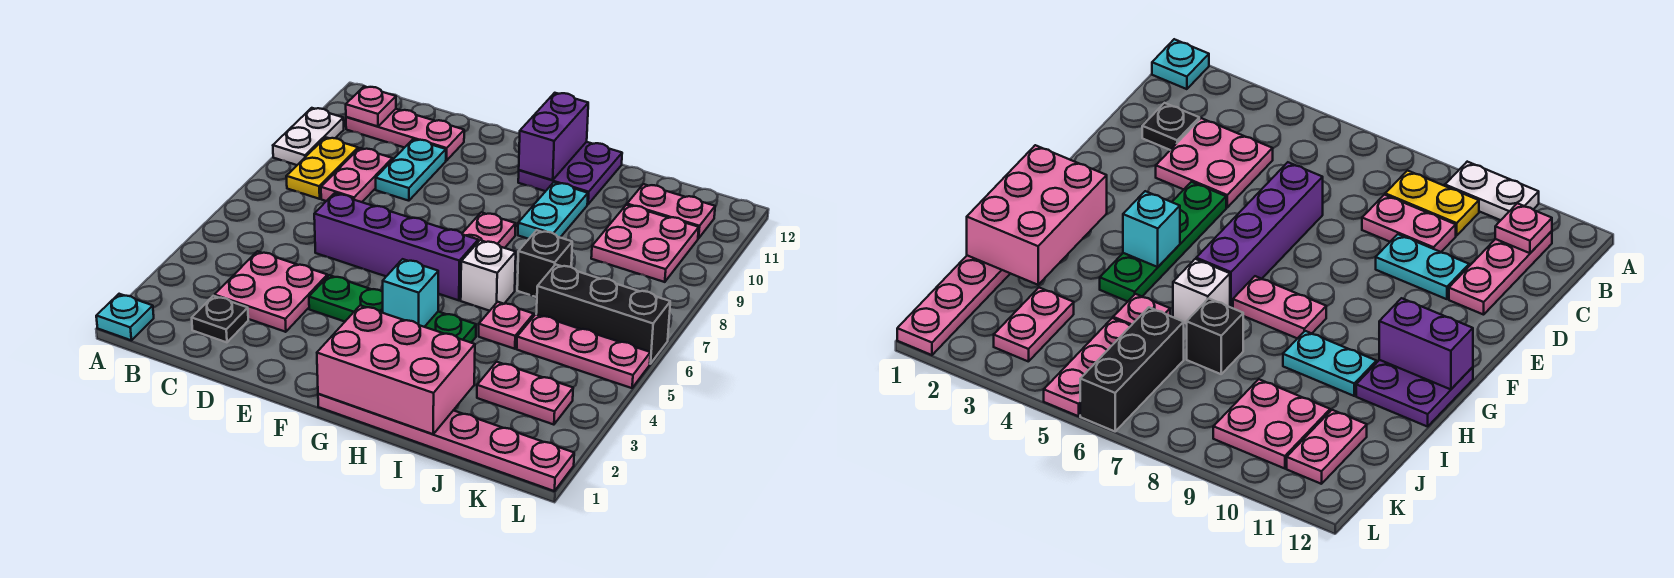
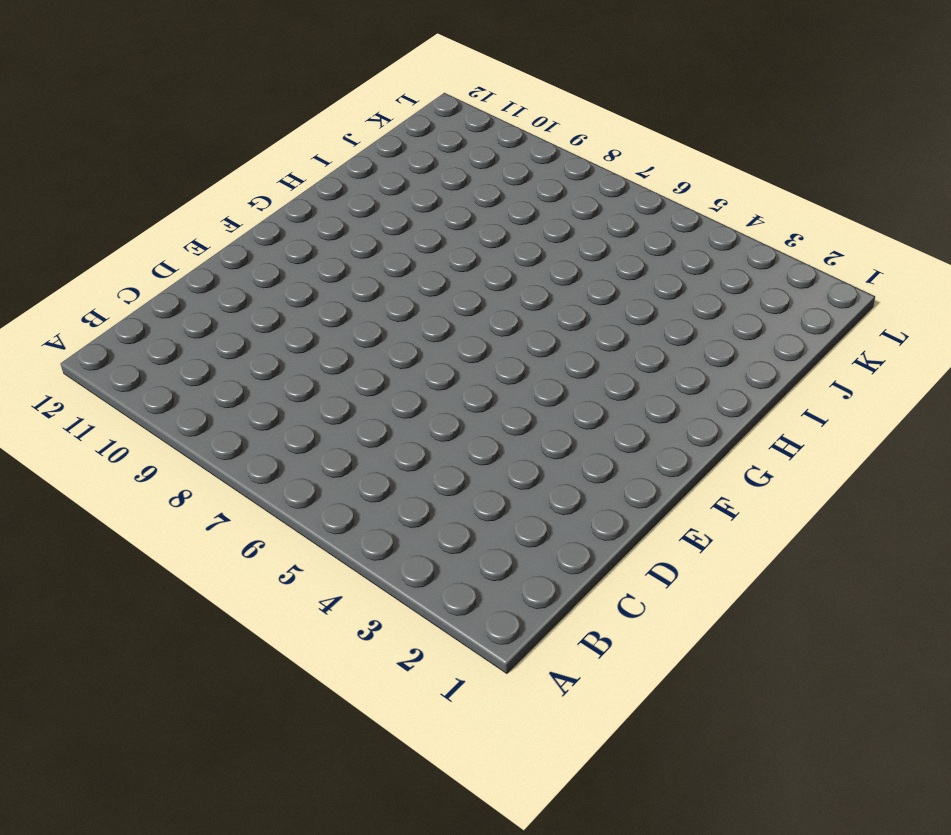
none -> cyan plate A1 level 1
none -> white plate A9:A10 level 1
none -> yellow plate B8:B9 level 1

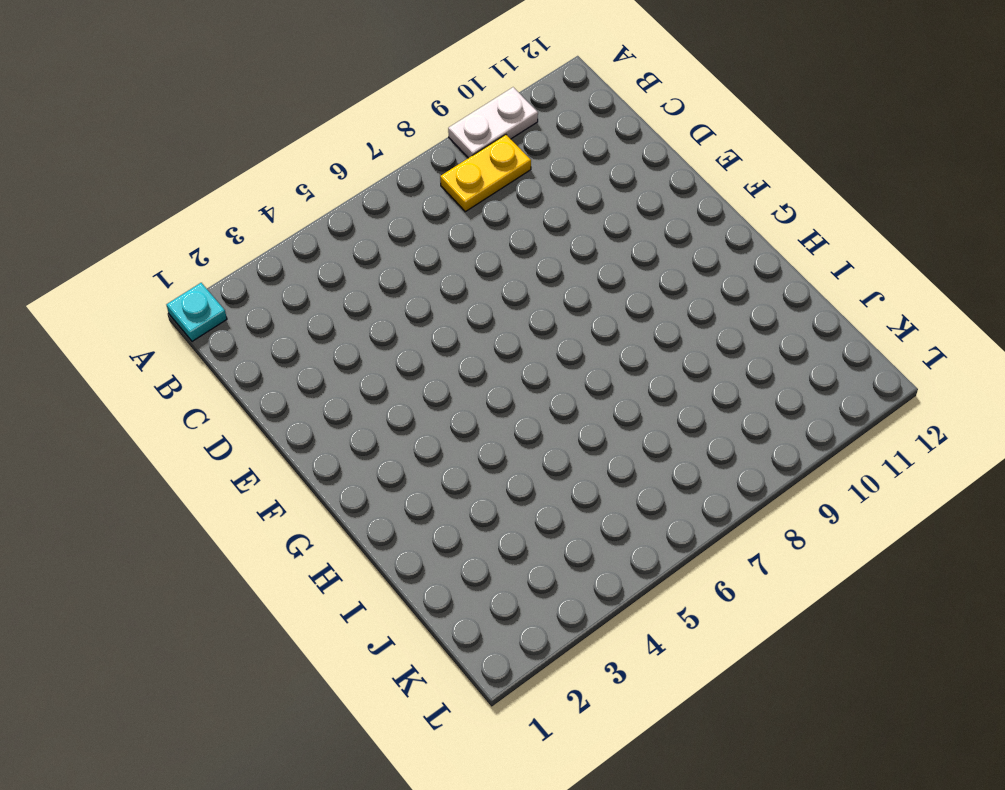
none -> pink plate B11:D11 level 1
none -> black plate C2 level 1
none -> pink plate C3:D4 level 1

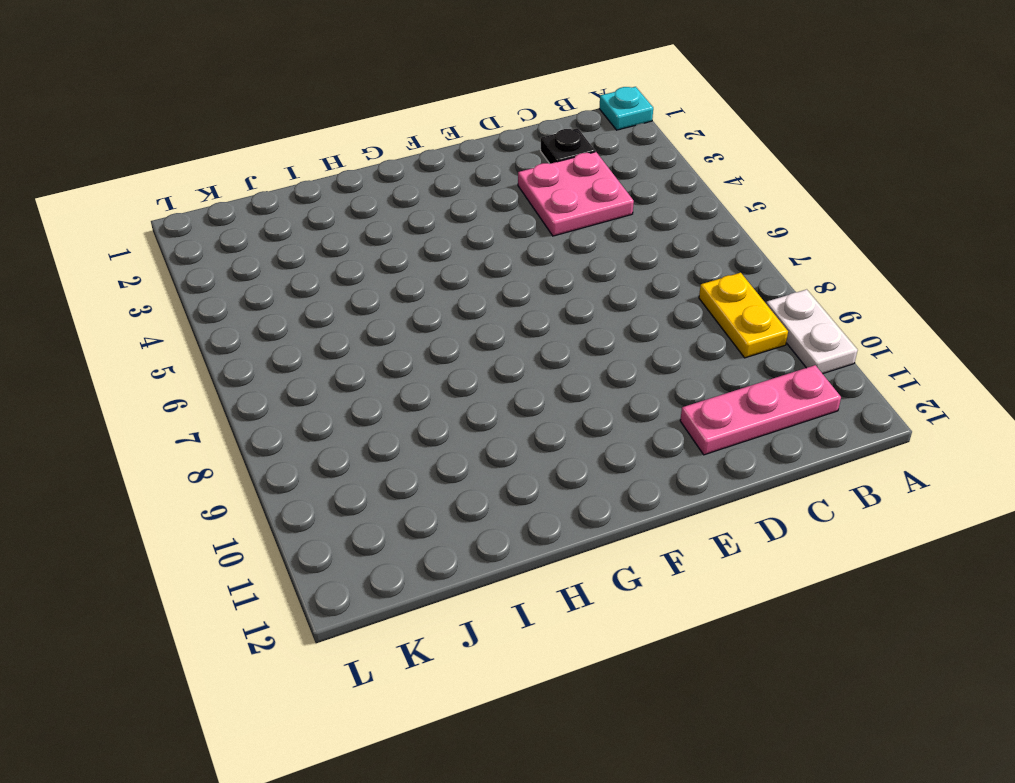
none -> pink plate C8:C9 level 1
none -> purple brick D6:G6 level 1
none -> cyan plate D9:D10 level 1

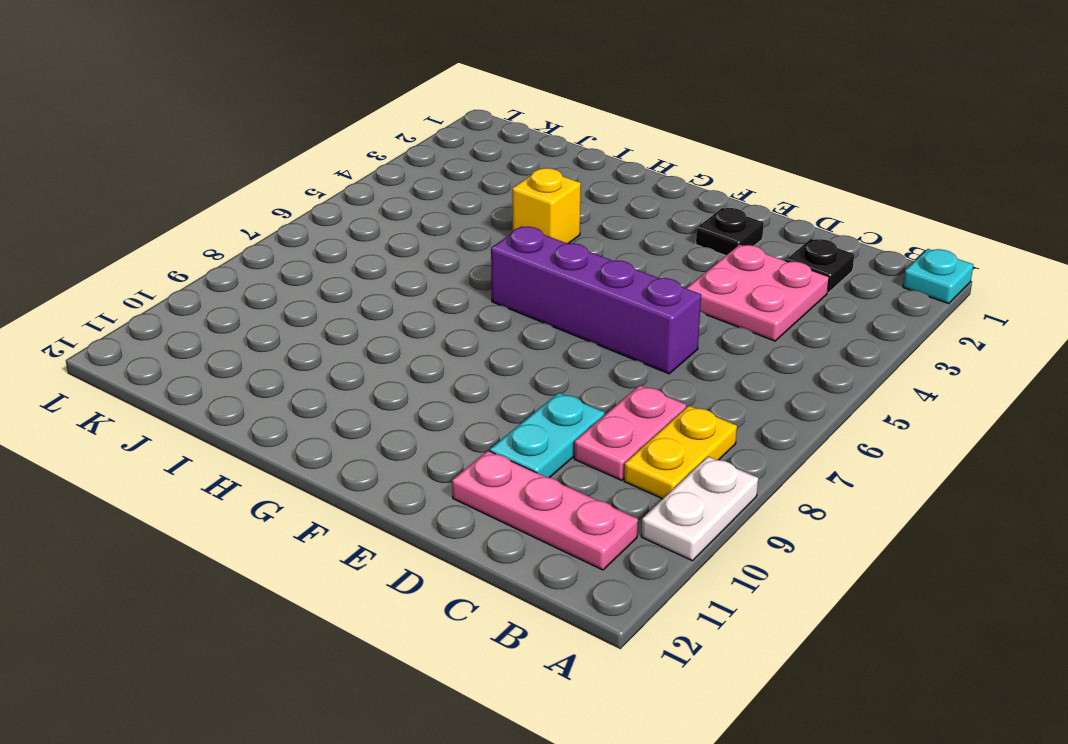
black plate E2 level 1 -> none
yellow brick H4 level 1 -> green plate E4:H4 level 1
none -> pink plate G1:L1 level 1
none -> pink plate G7:G8 level 1
none -> purple plate G11:H12 level 1

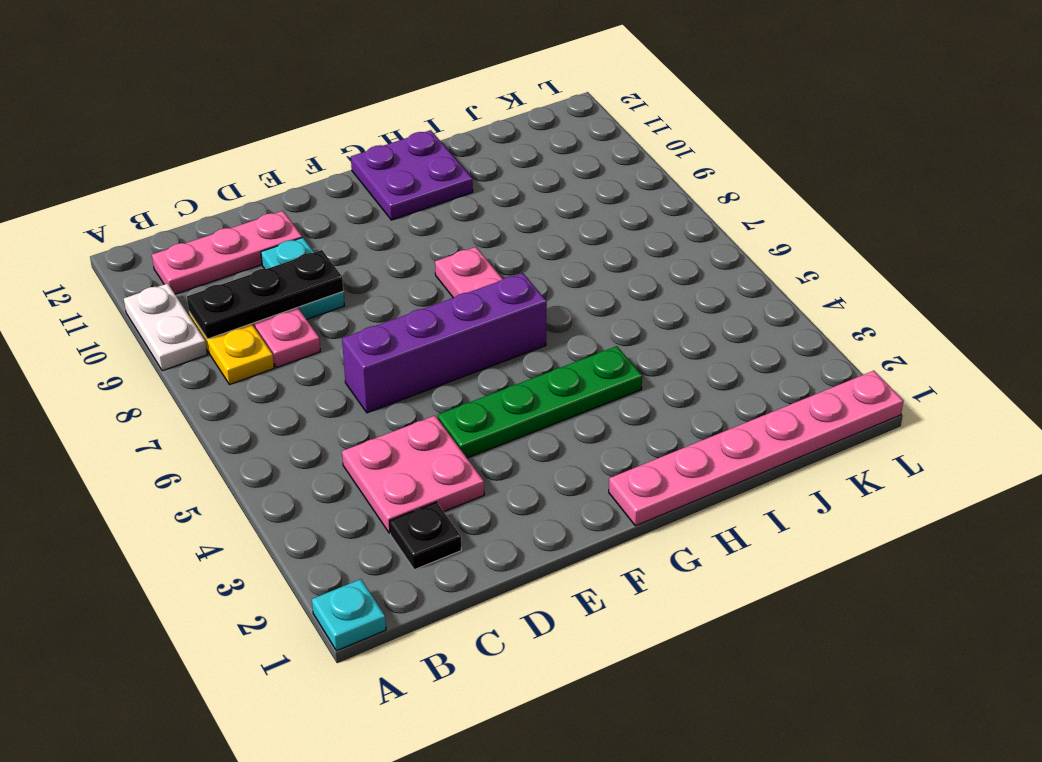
black plate B9:D9 level 2 -> none
none -> white brick H6 level 1
none -> cyan plate H9:H10 level 1
none -> pink plate I5 level 1

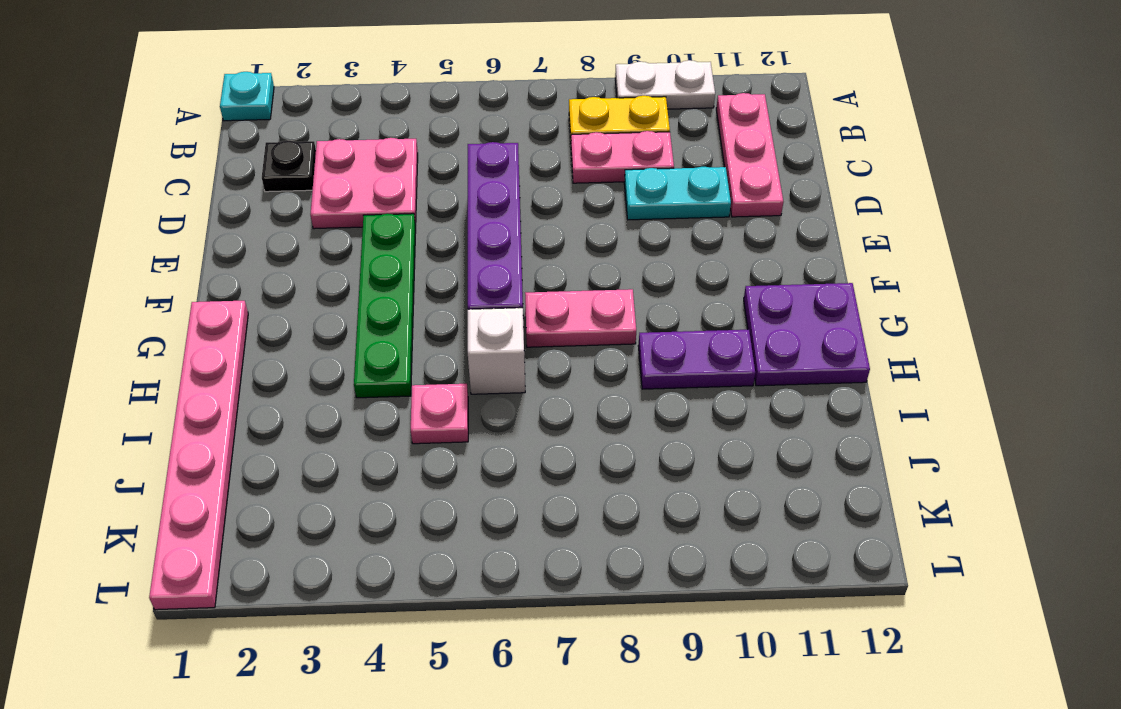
purple plate H9:H10 level 1 -> cyan plate H9:H10 level 1
none -> black brick I7 level 1
none -> pink plate J3:K3 level 1
none -> pink plate J5:L5 level 1

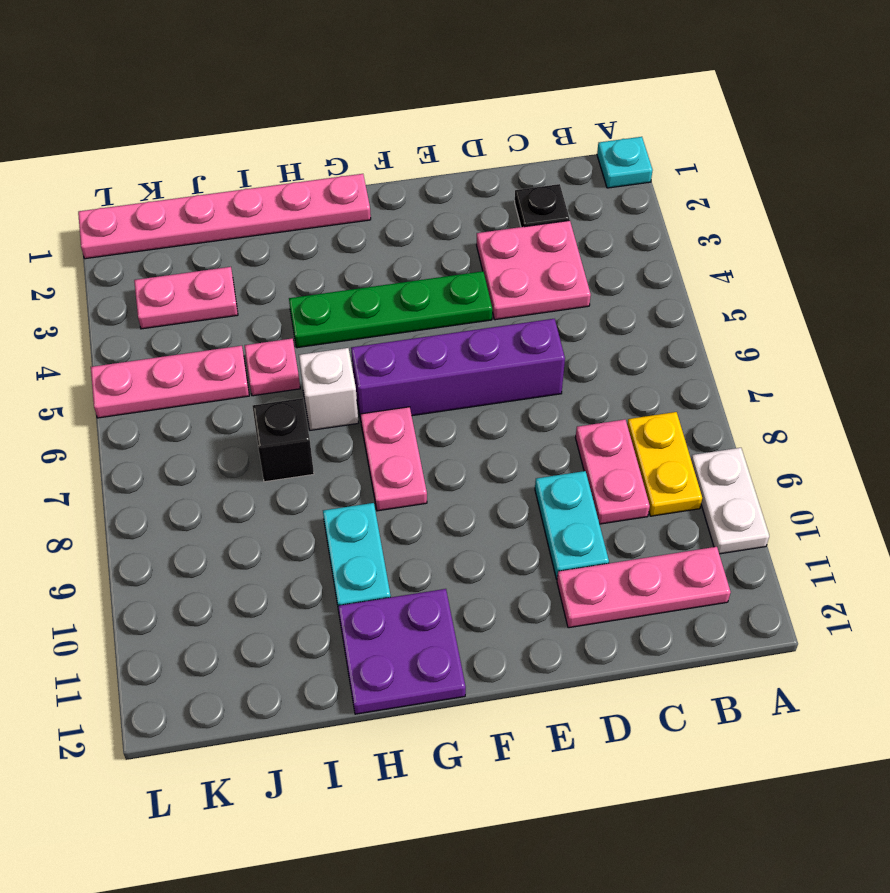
none -> black brick J6:L6 level 1
none -> pink plate J9:K10 level 1
none -> pink plate J11:K11 level 1

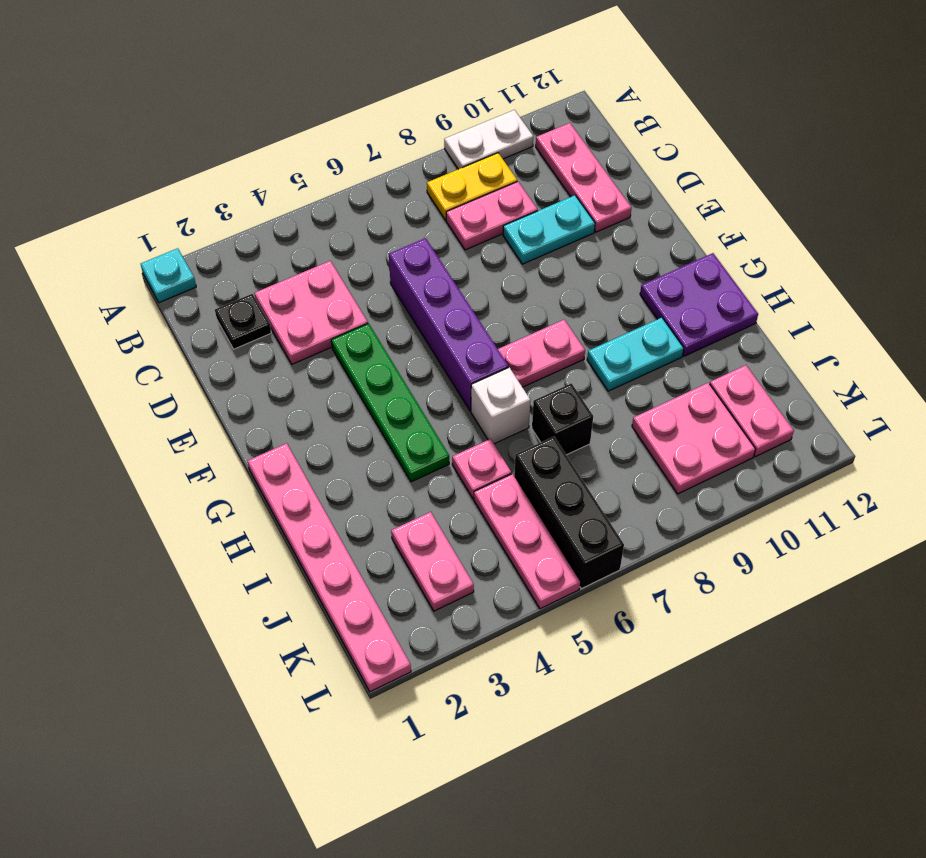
none -> pink plate B11 level 2
none -> pink brick G1:I2 level 2
none -> cyan brick G4 level 2

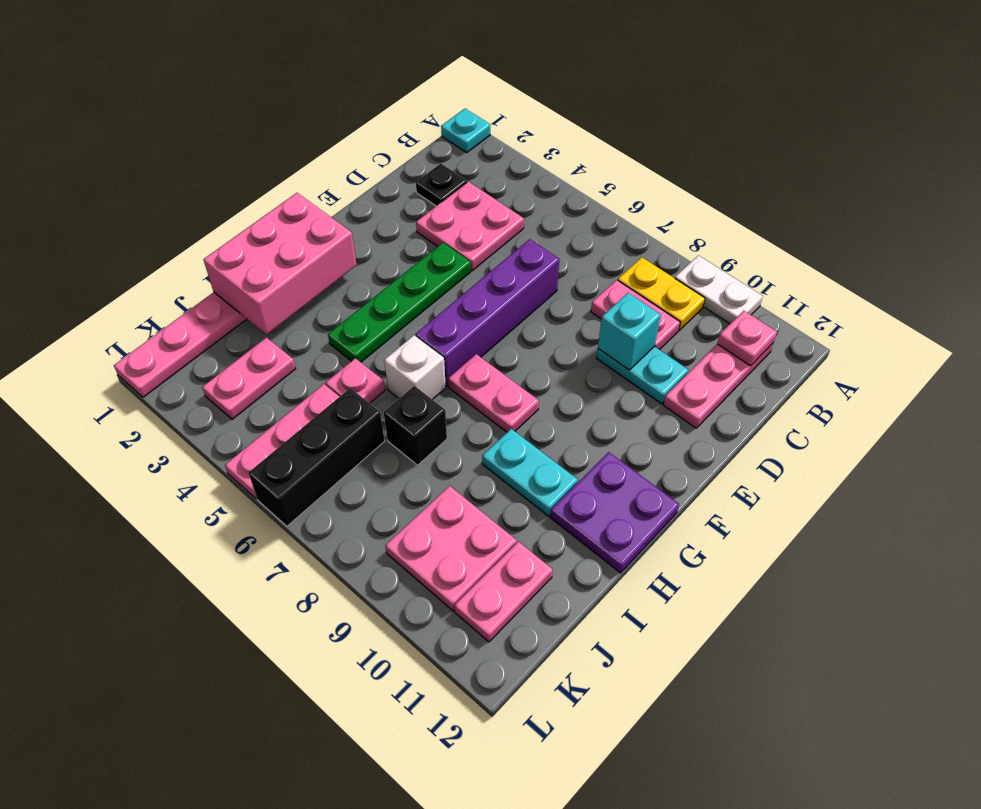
cyan brick D9 level 2 -> cyan brick G4 level 2
none -> purple brick G11:G12 level 2

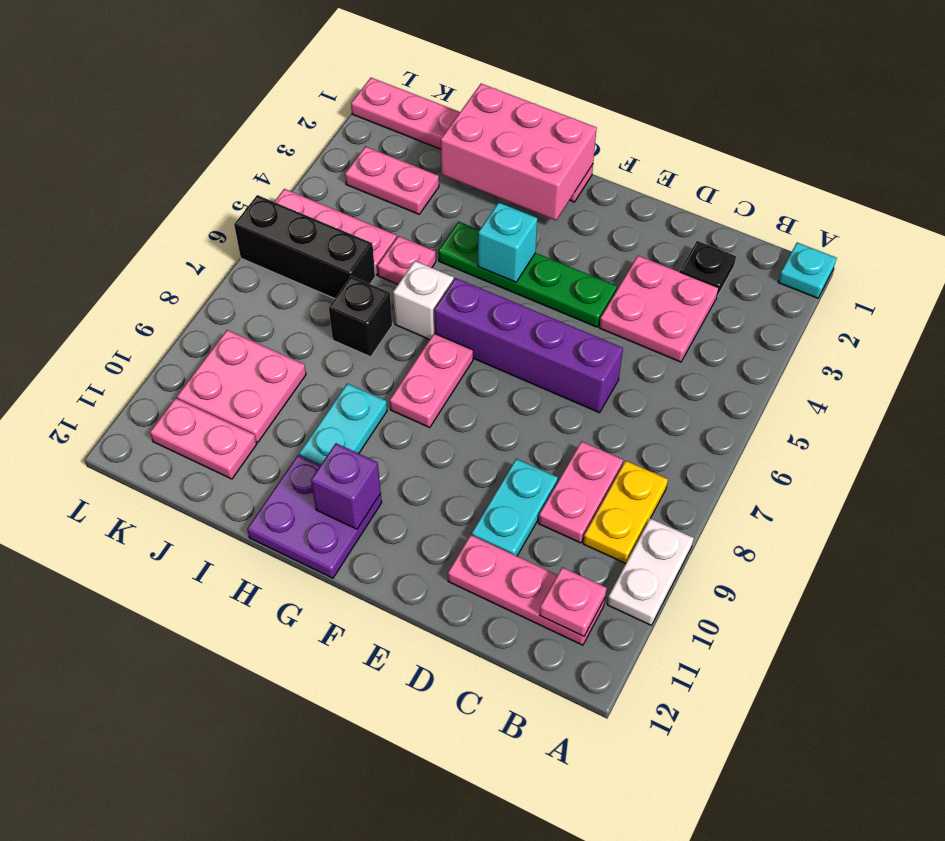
purple brick G11 level 2 -> purple brick G11:G12 level 2

